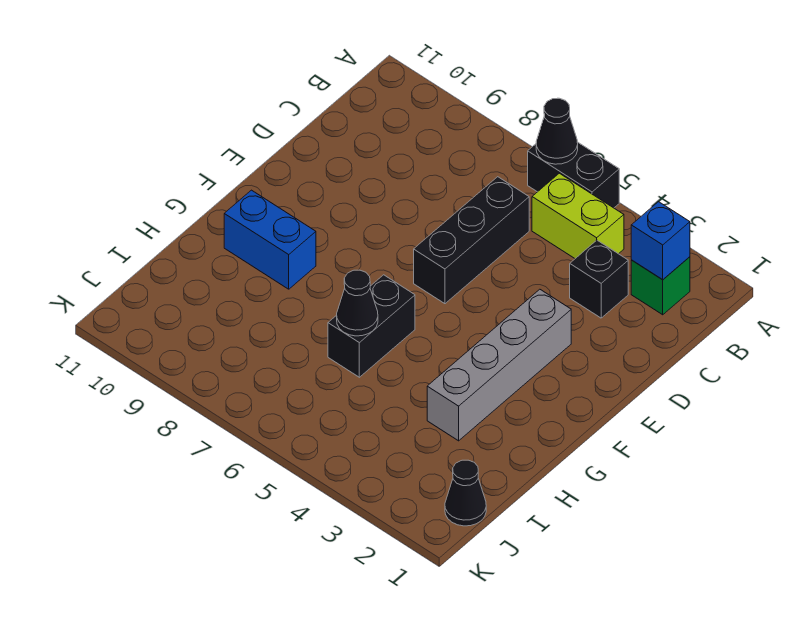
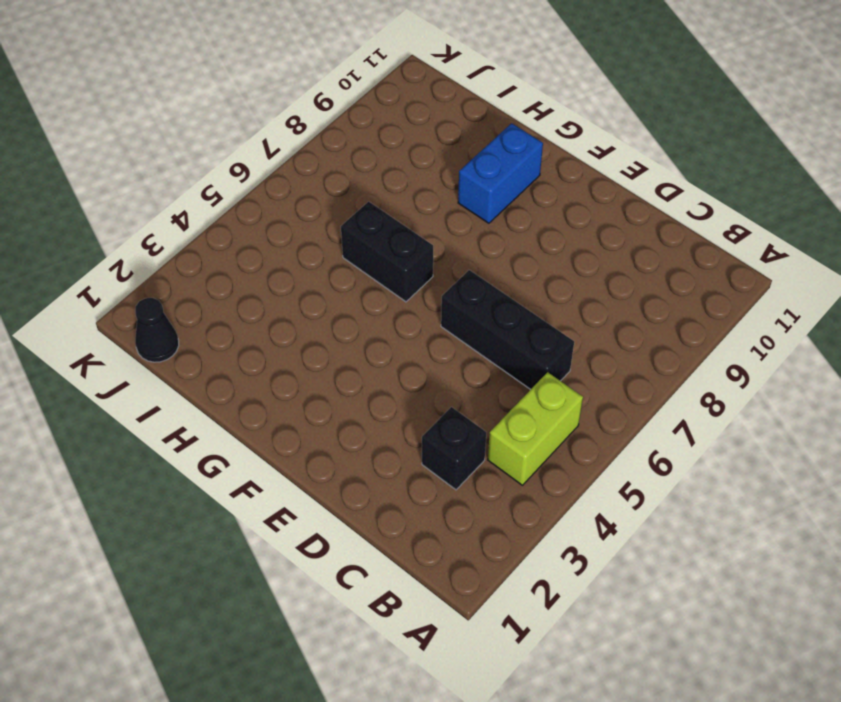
none -> black brick A5:A6 level 1
none -> green brick B2 level 1
none -> grey brick E3:H3 level 1

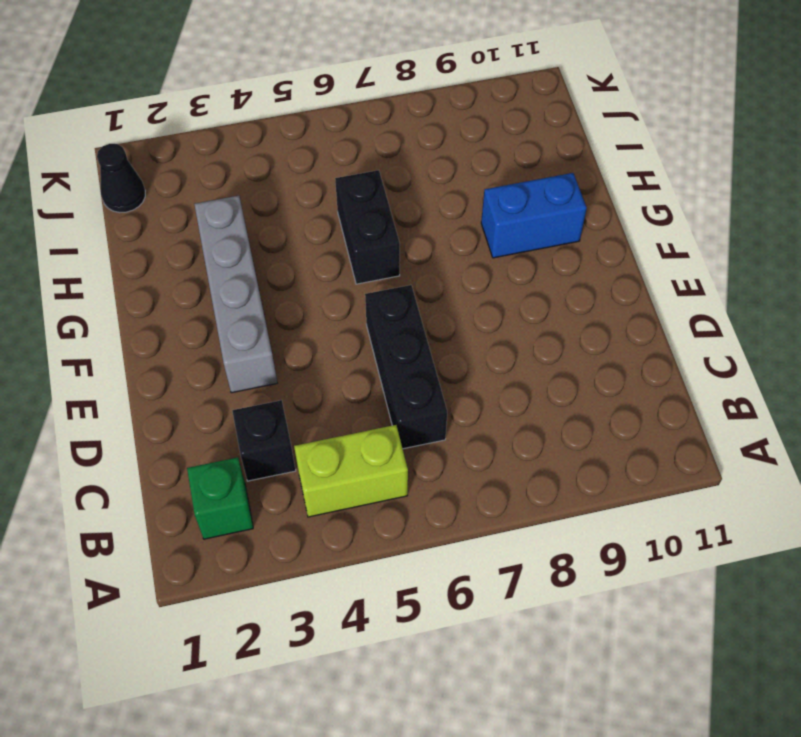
none -> black brick A5:A6 level 1
none -> black cone A6 level 2
none -> blue brick B2 level 2

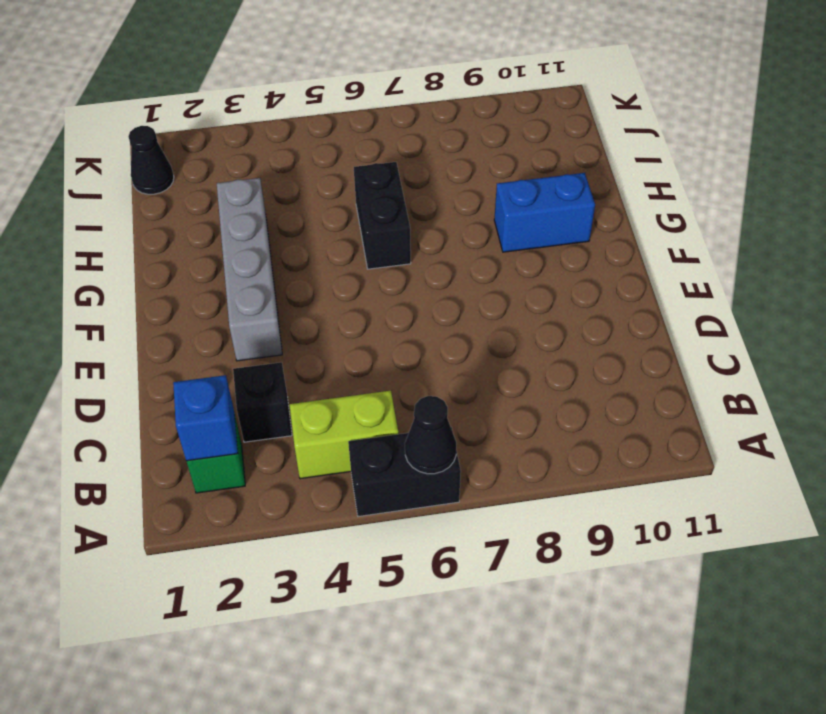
none -> black brick C6:E6 level 1
none -> black cone H6 level 2

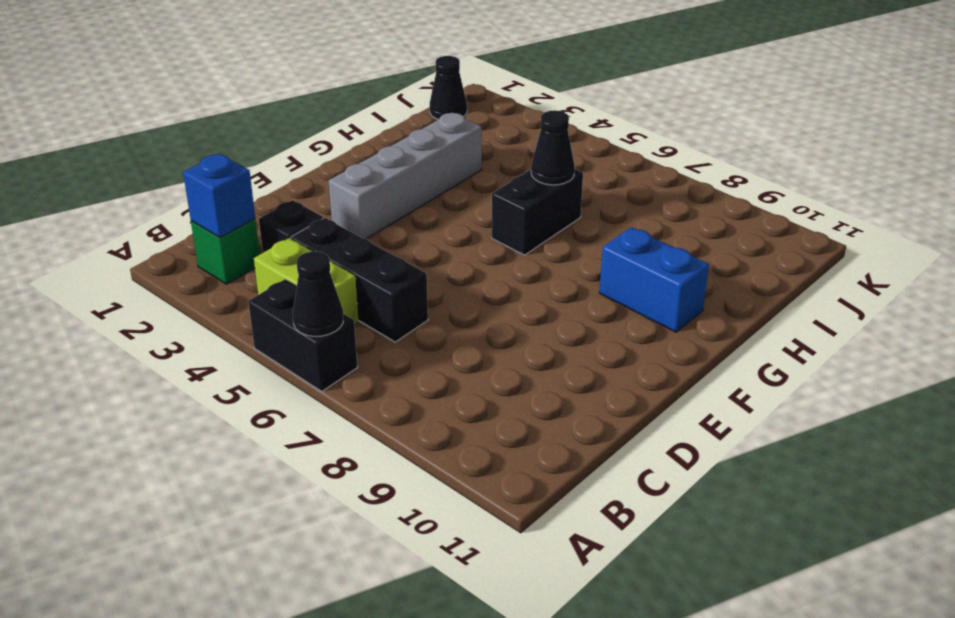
black brick C4:C6 level 1 -> black brick C6:E6 level 1

